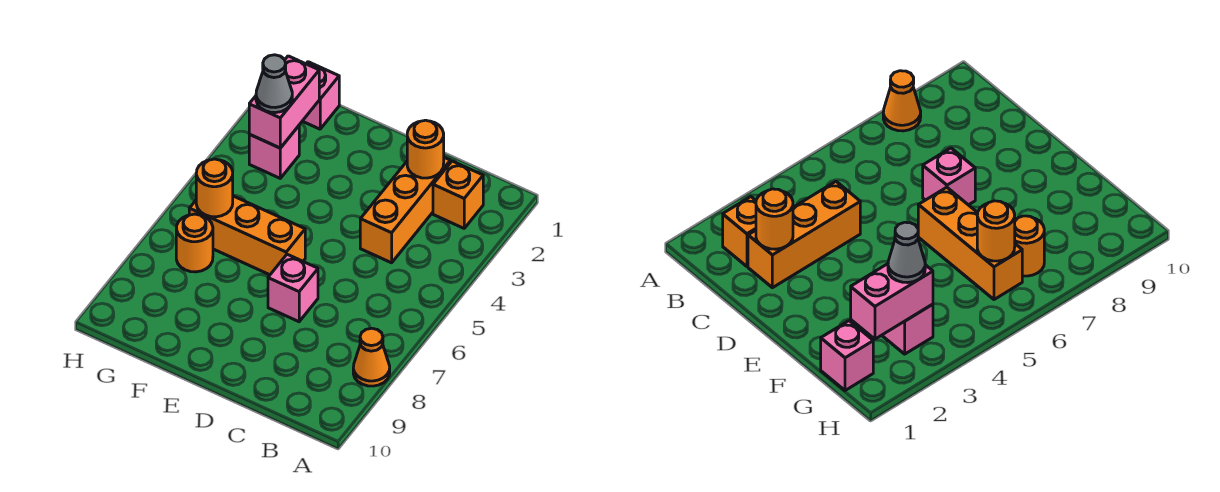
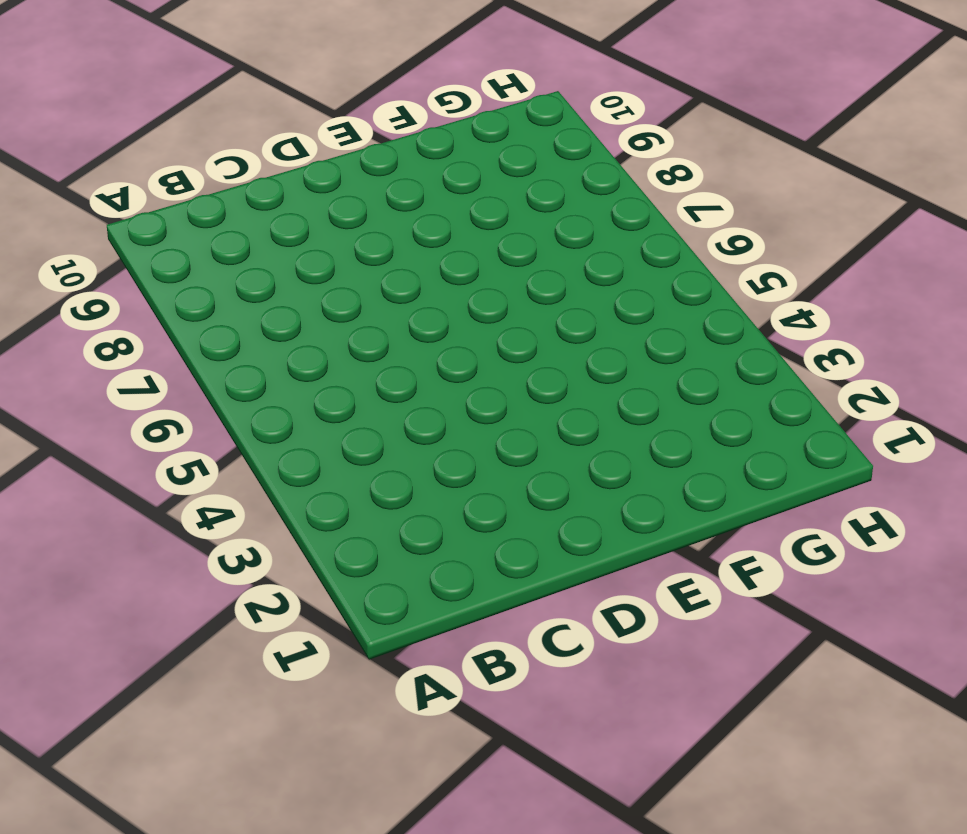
none -> orange cone A8 level 1
none -> orange brick B2 level 1
none -> orange brick C2:C4 level 1

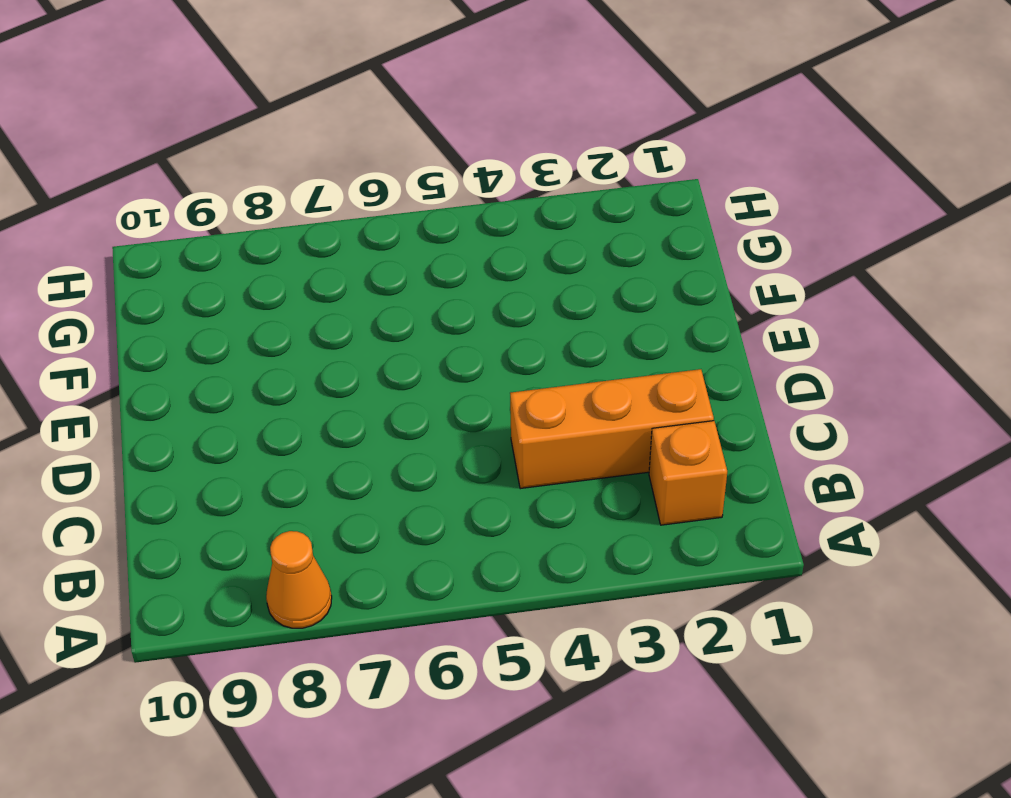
none -> pink brick D7 level 1
none -> orange brick E6:G6 level 1
none -> pink brick G1 level 1

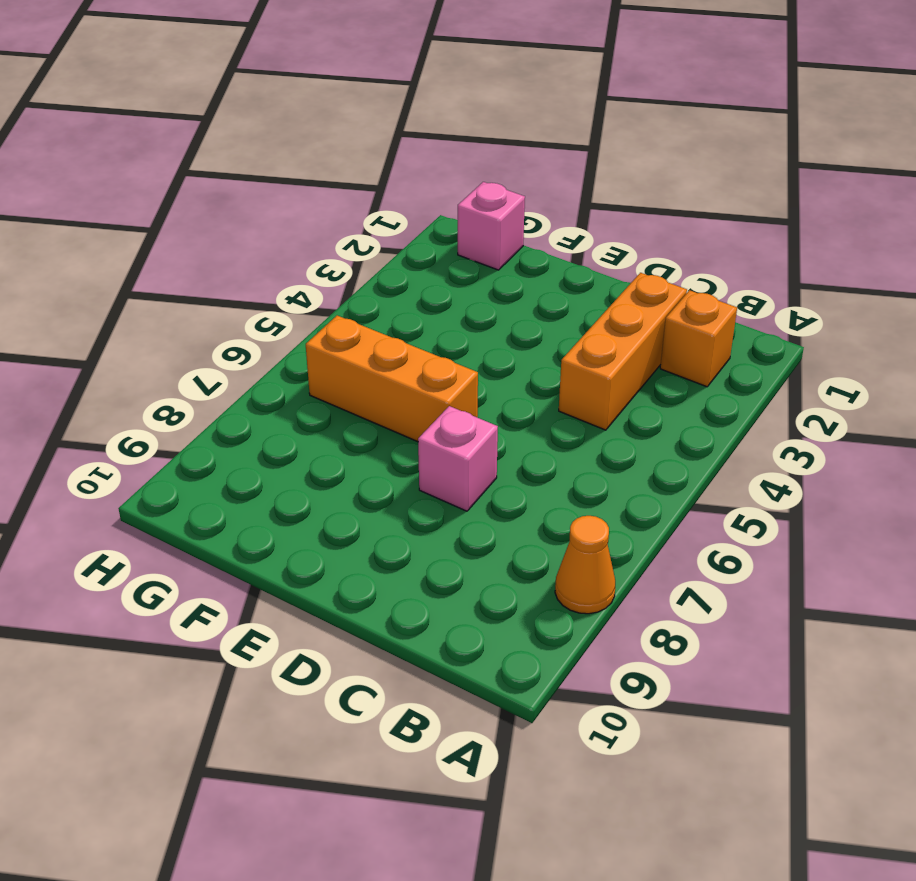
none -> pink brick G3 level 1
none -> orange round brick G7 level 1
none -> orange round brick C2 level 2

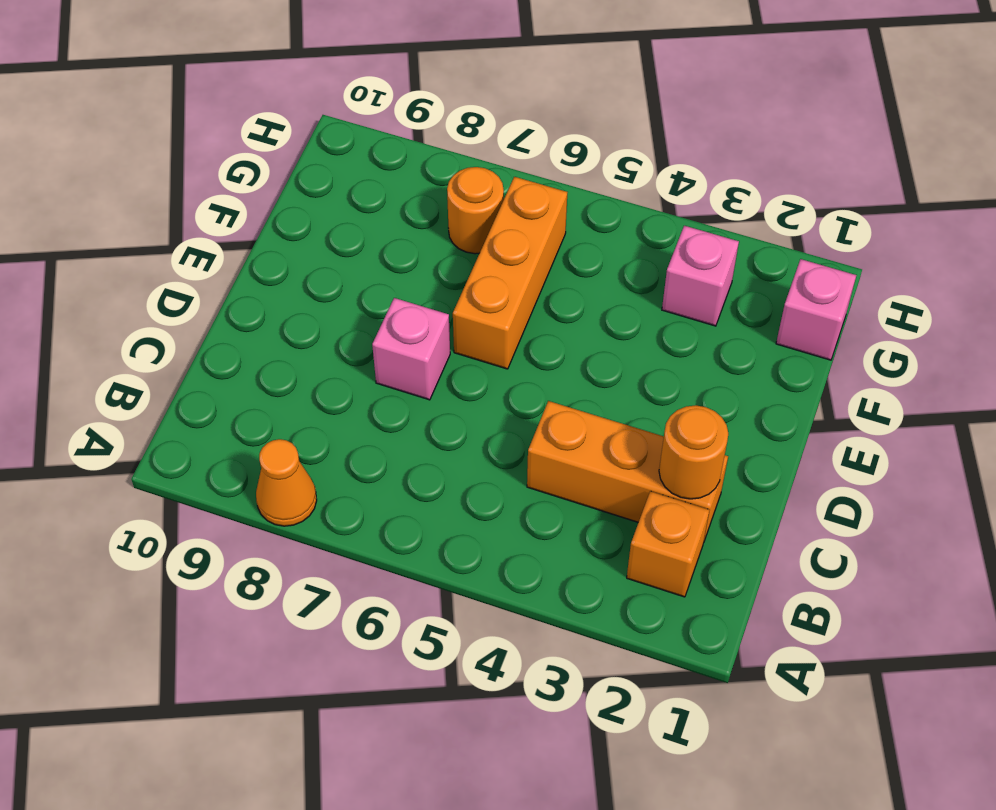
none -> pink brick G2:G3 level 2
none -> orange round brick G6 level 2
none -> grey cone G3 level 3

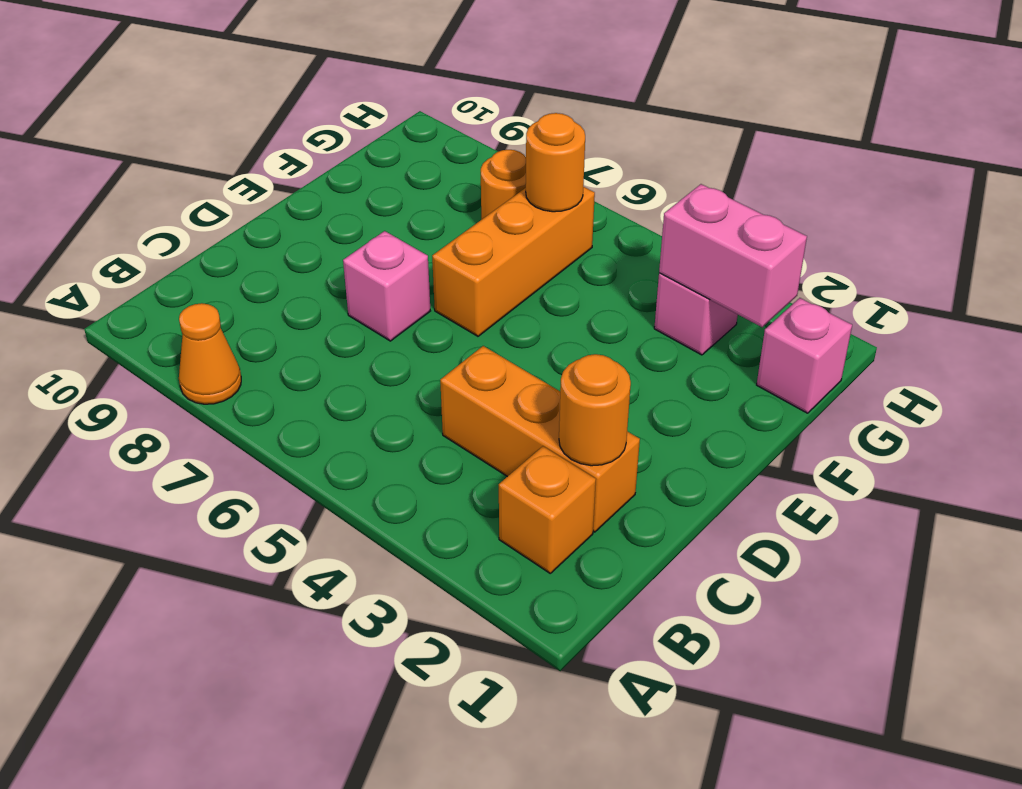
none -> grey cone G3 level 3

